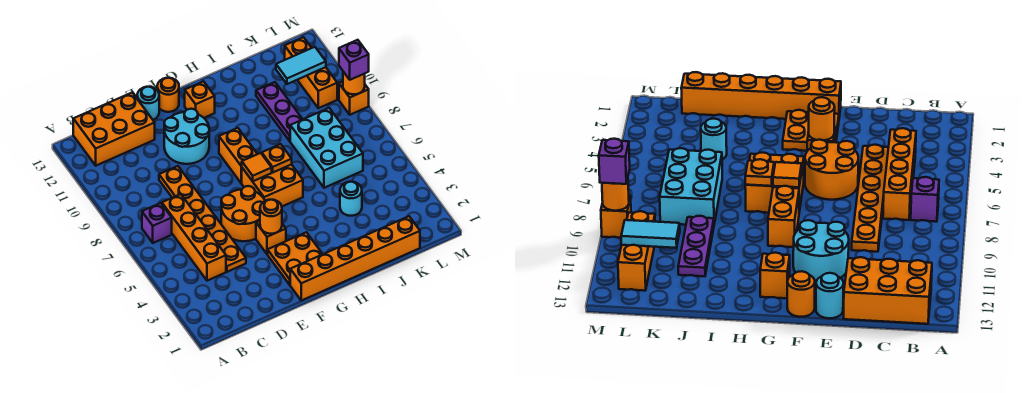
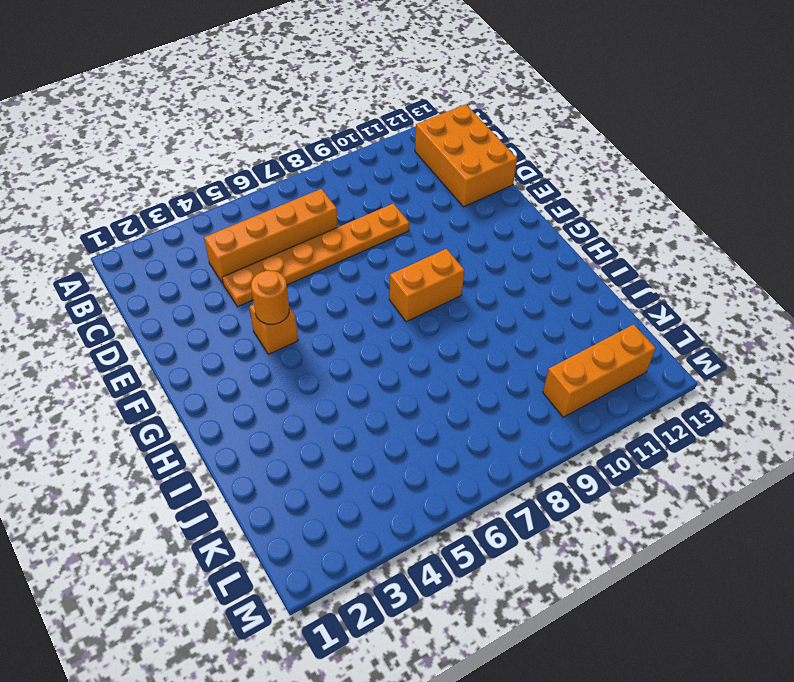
none -> purple brick B7 level 1
none -> orange round brick E5:F6 level 1
none -> cyan round brick E10:F11 level 1

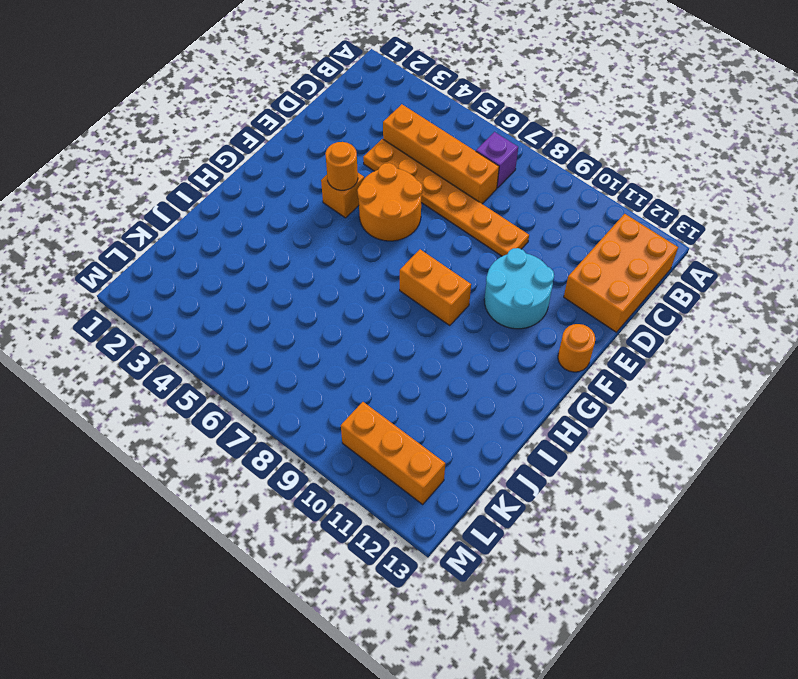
none -> cyan round brick E13 level 1
none -> orange brick F1:K1 level 1
none -> orange plate F2:G3 level 1

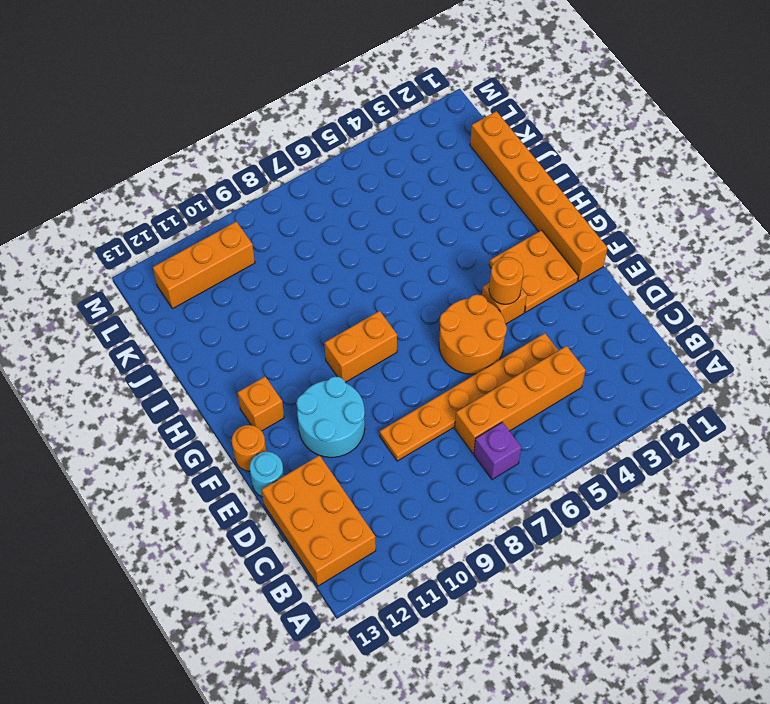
none -> orange brick G6:H7 level 1
none -> cyan round brick J4 level 1
none -> cyan brick J6:K8 level 1

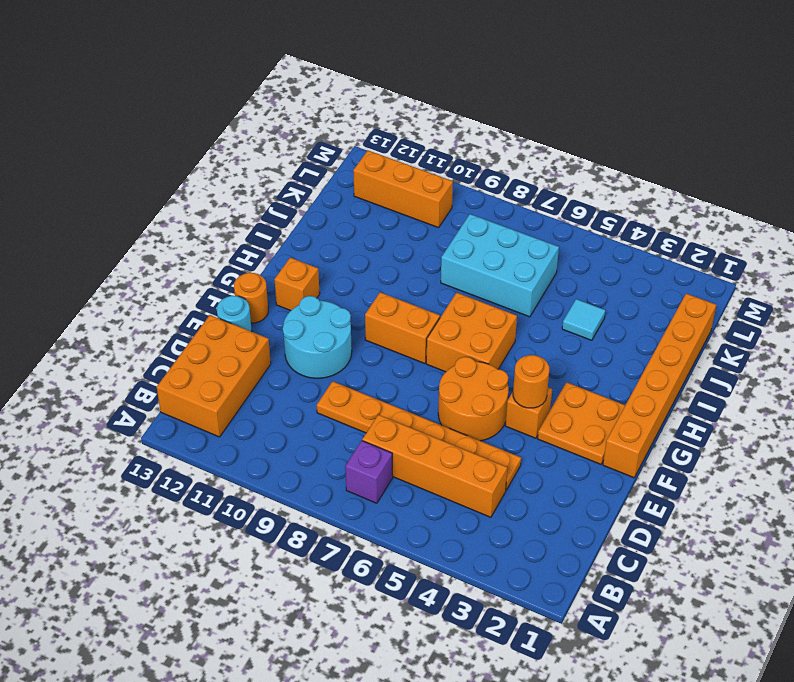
cyan tile J4 level 1 -> cyan round brick J4 level 1
none -> purple plate J9:J11 level 1
none -> orange brick M9 level 1
none -> orange tile G7 level 2

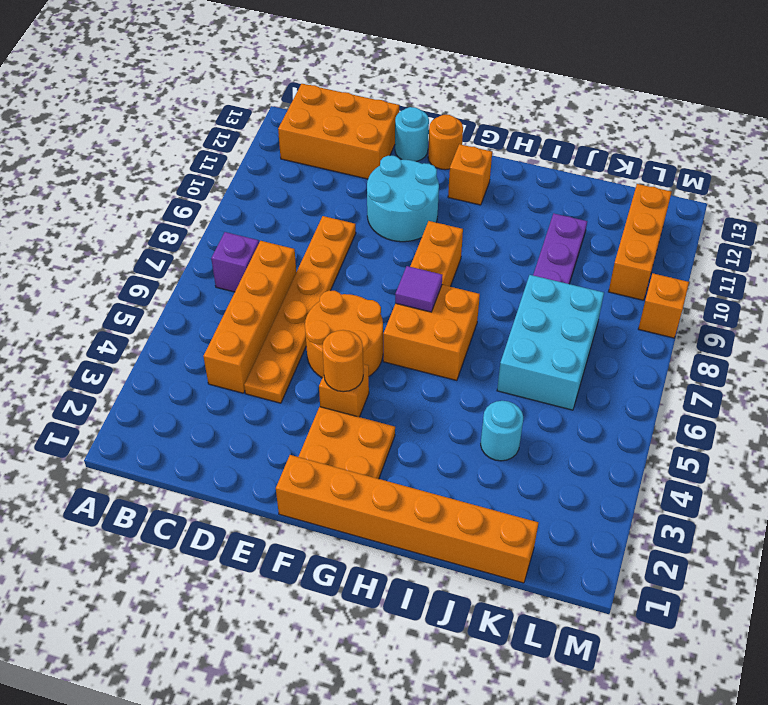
purple tile G7 level 2 -> orange tile G7 level 2
none -> orange plate H7 level 2
none -> cyan tile K11:L11 level 2
none -> orange round brick M9 level 2

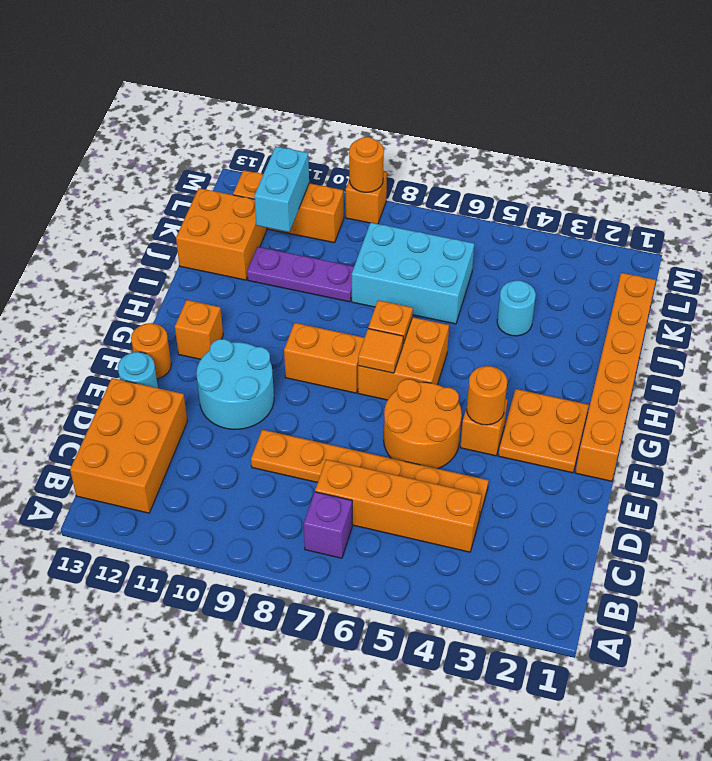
orange brick J12:K13 level 1 -> none
cyan brick K11:L11 level 2 -> cyan tile K11:L11 level 2
none -> purple brick M9 level 3

